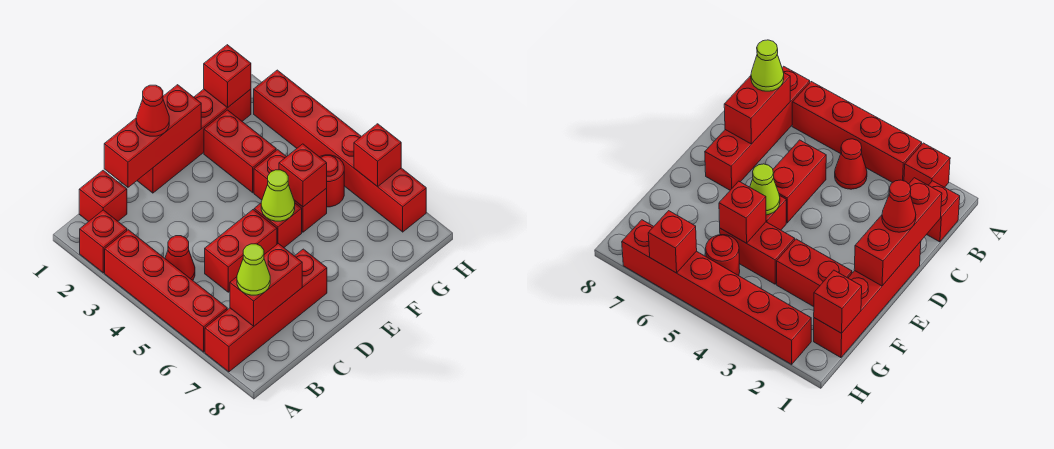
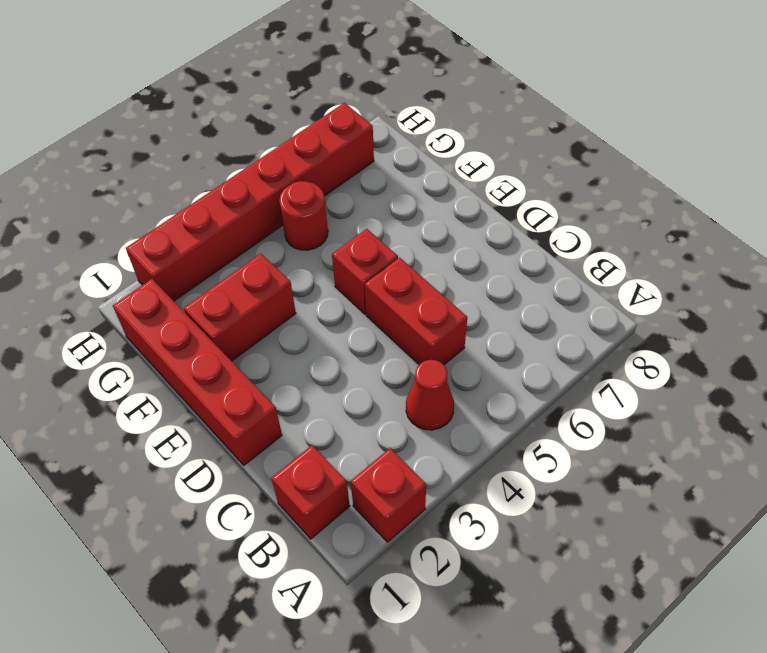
none -> red brick A3:A6 level 1
none -> red brick A7:D7 level 1
none -> red brick F4:F5 level 1

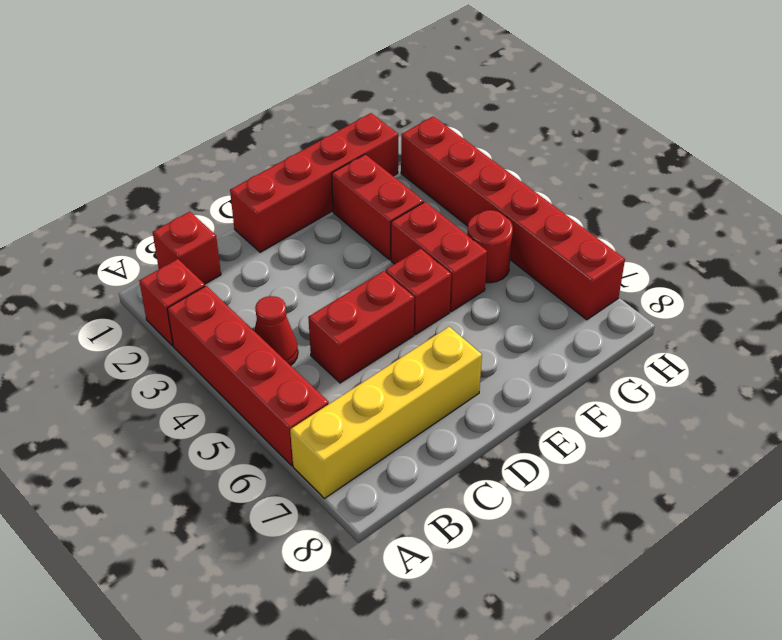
yellow brick A7:D7 level 1 -> red brick A7:D7 level 1
none -> red brick B7:C7 level 2
none -> red brick C1:E1 level 2
none -> lime cone E5 level 2

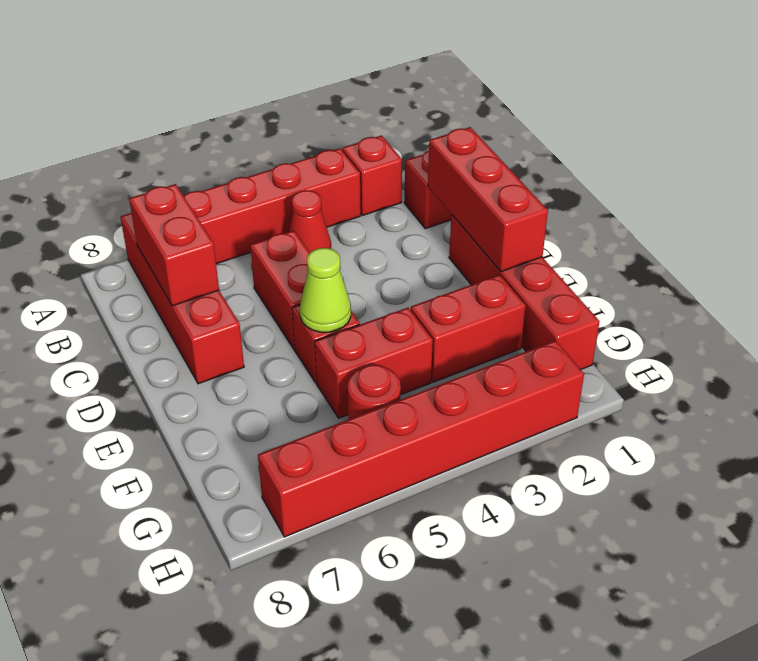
none -> red brick F5 level 2
none -> red brick G1 level 2
none -> red brick H6 level 2

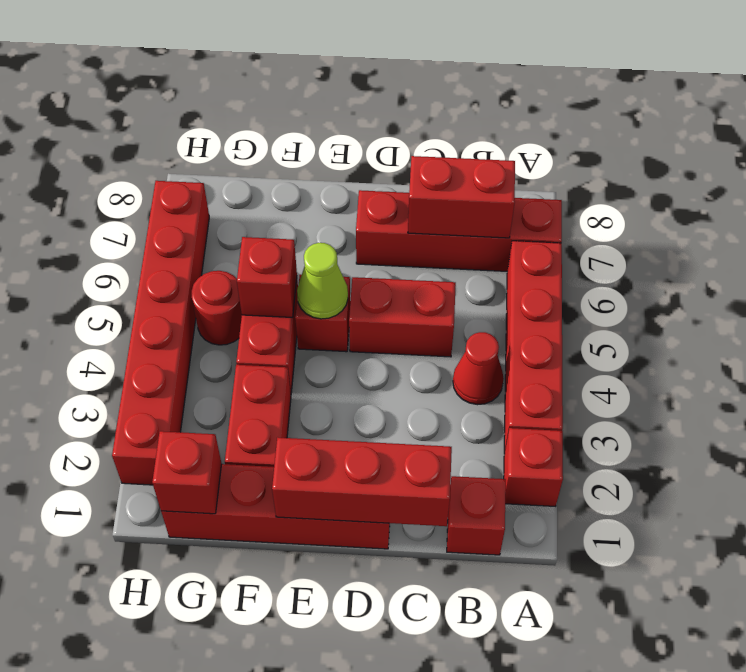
none -> red brick H6 level 2
none -> lime cone B7 level 3
none -> red cone D1 level 3

